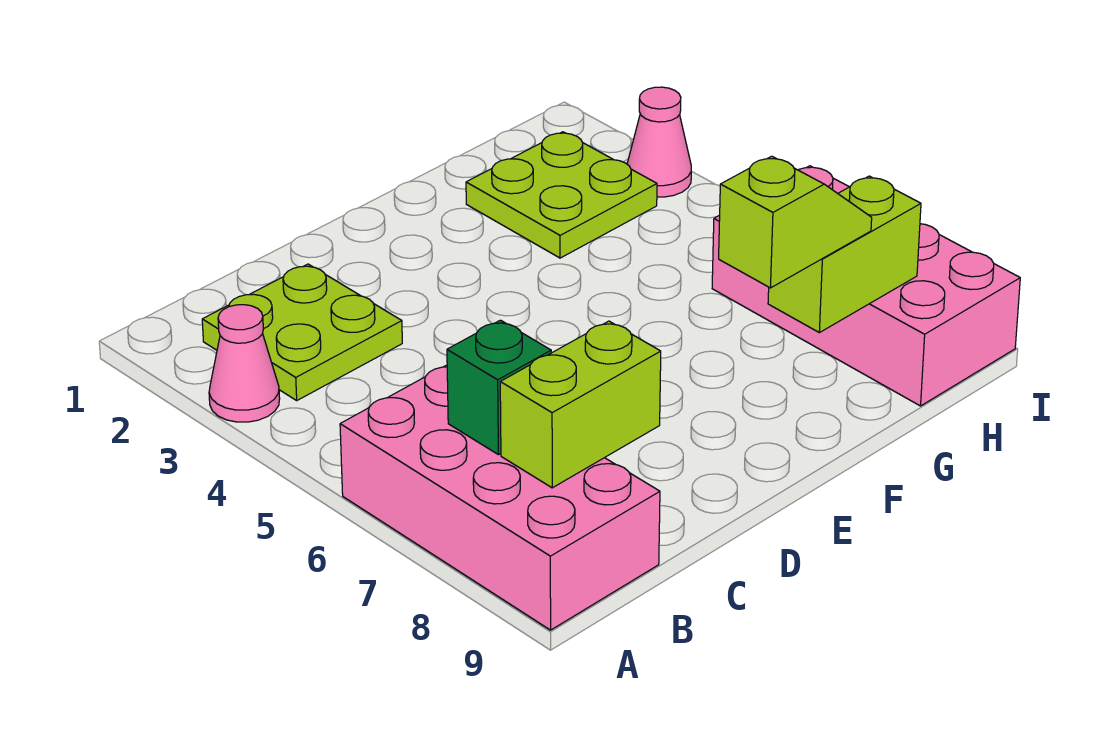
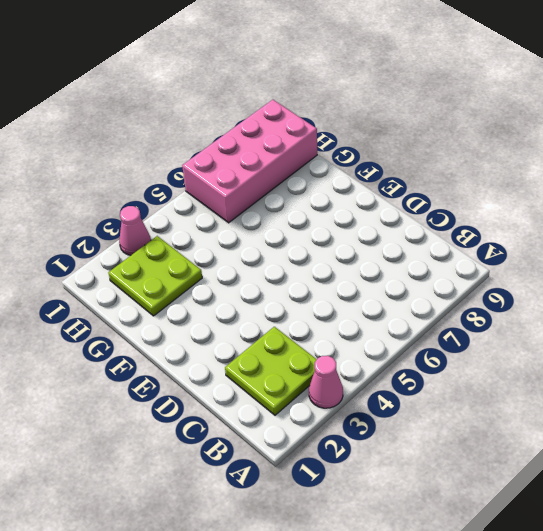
none -> pink brick A6:B9 level 1
none -> green brick B7 level 2

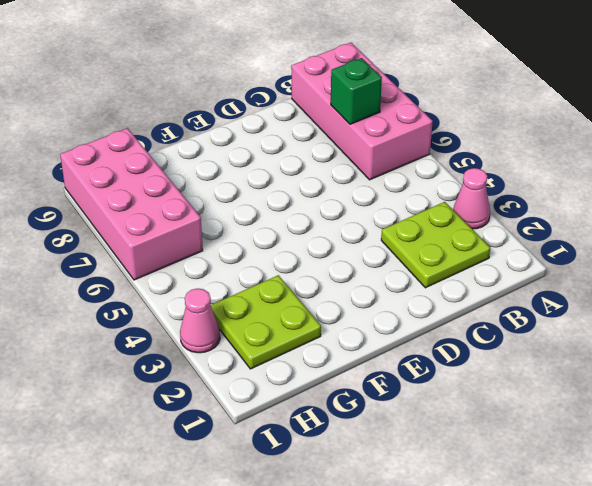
none -> lime brick B8:C8 level 2
none -> lime brick G8:H8 level 2

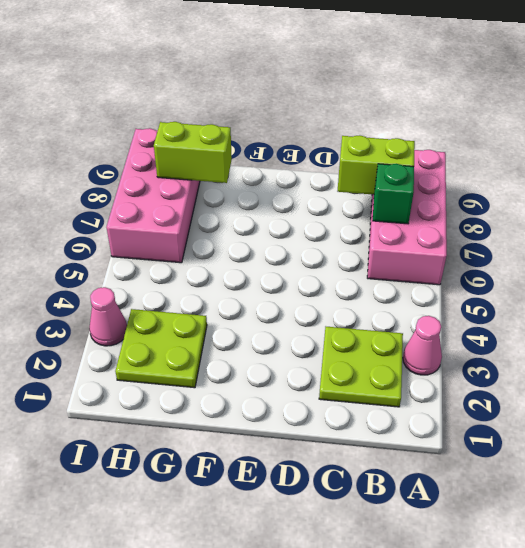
none -> lime slope F8:G8 level 3 top F

